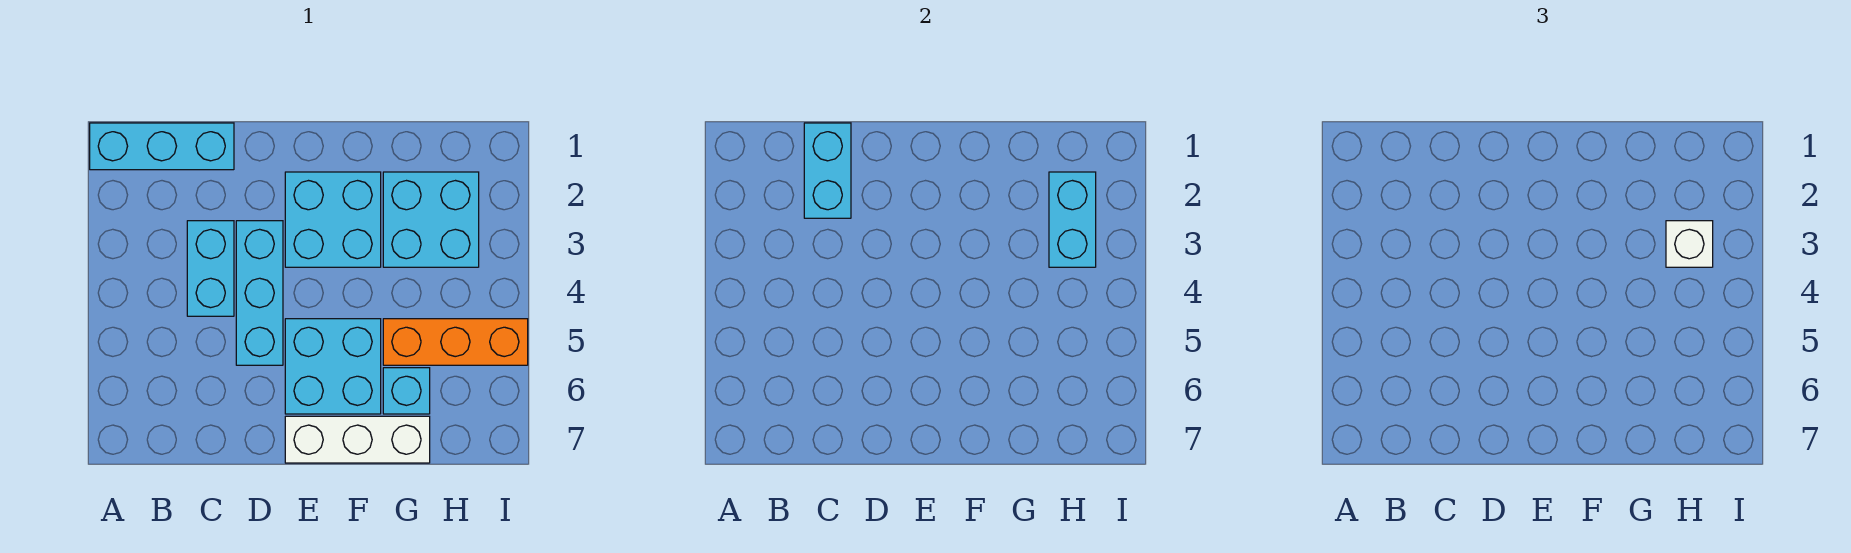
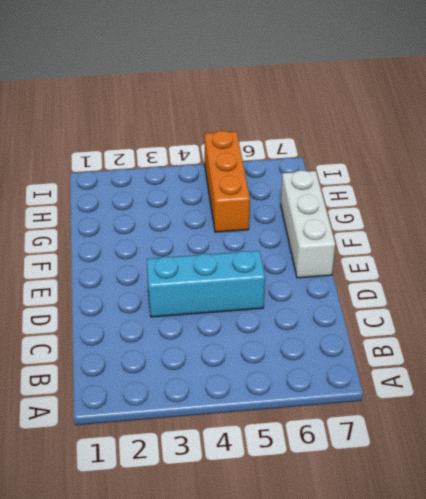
none -> cyan brick A1:C1 level 1
none -> cyan brick C3:C4 level 1
none -> cyan brick E2:F3 level 1

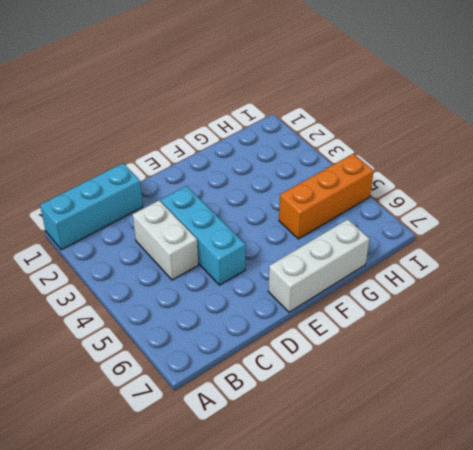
white brick C3:C4 level 1 -> cyan brick C3:C4 level 1
none -> cyan brick E2:F3 level 1
none -> cyan brick E5:F6 level 1
none -> cyan brick G2:H3 level 1

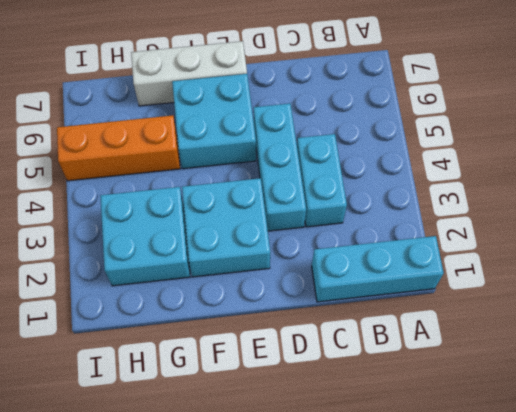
none -> cyan brick G6 level 1
none -> cyan brick C1:C2 level 2
none -> cyan brick H2:H3 level 2

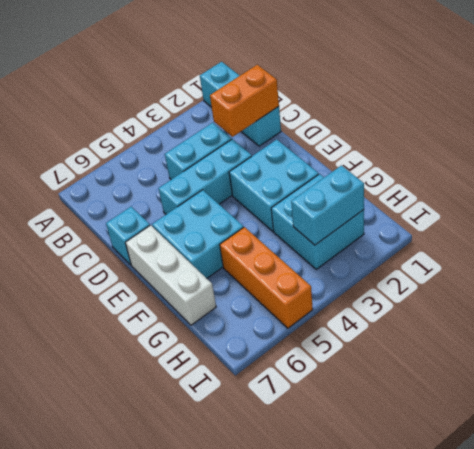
orange brick C1:C2 level 2 -> cyan brick C1:C2 level 2
cyan brick D7 level 1 -> cyan brick G6 level 1
none -> white brick H3 level 3

